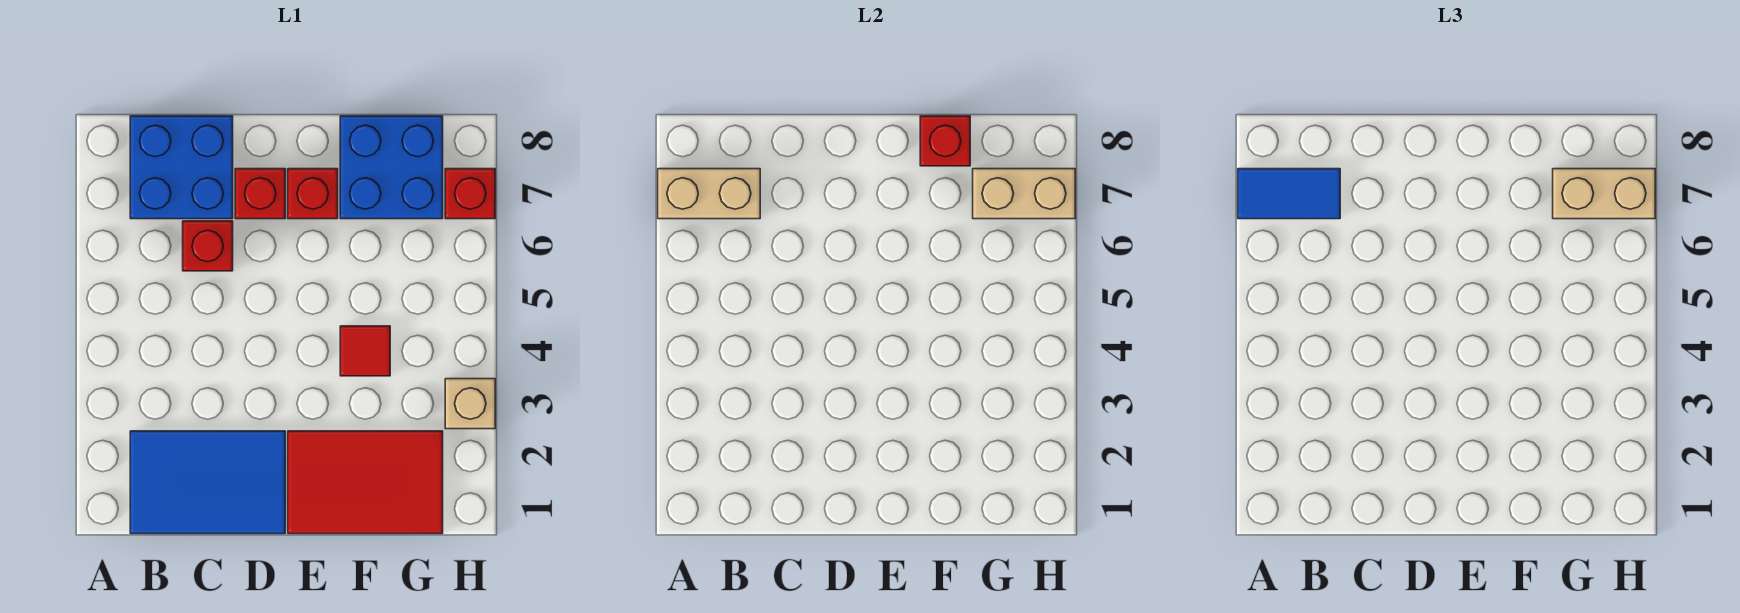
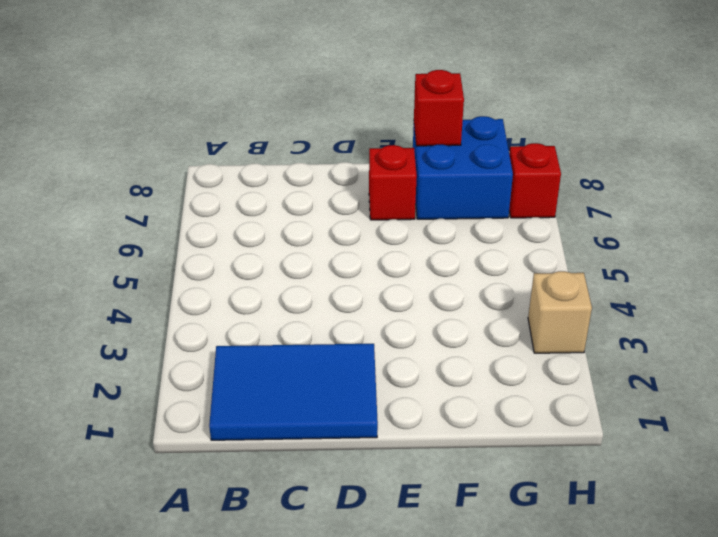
none -> blue brick B7:C8 level 1
none -> red brick C6 level 1
none -> red brick D7 level 1

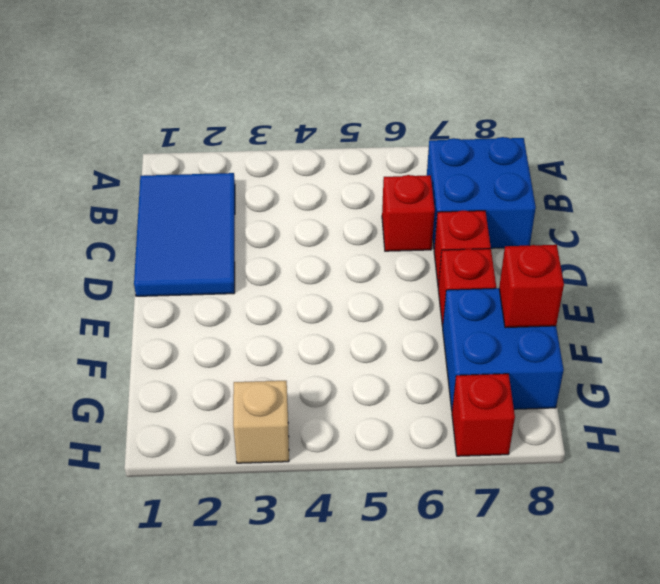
none -> red tile E1:G2 level 1
none -> red tile F4 level 1
none -> tan brick A7:B7 level 2

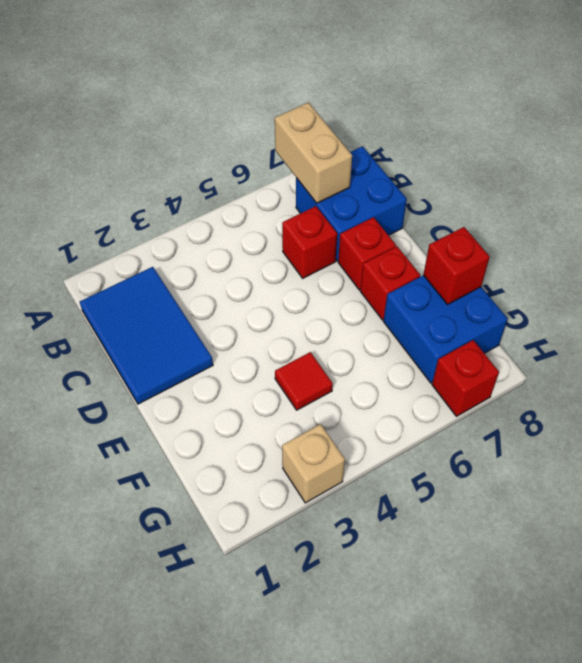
none -> red tile E1:G2 level 1
none -> tan brick G7:H7 level 2
none -> blue tile A7:B7 level 3

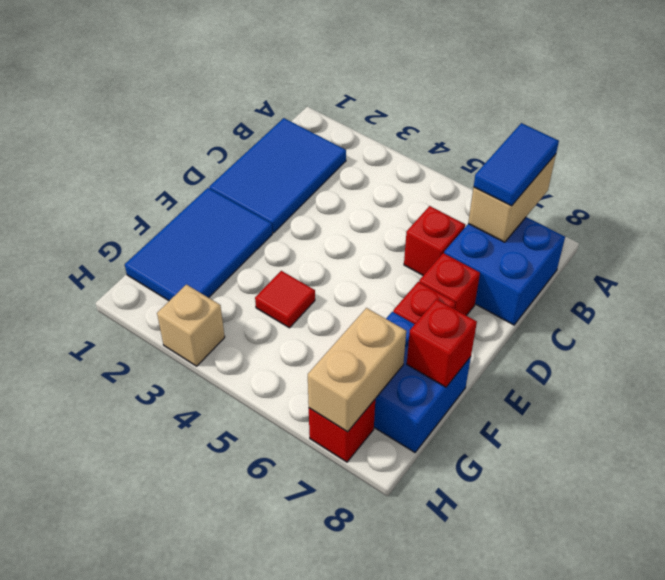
blue tile E1:G2 level 1 -> red tile E1:G2 level 1
none -> tan brick G7:H7 level 3

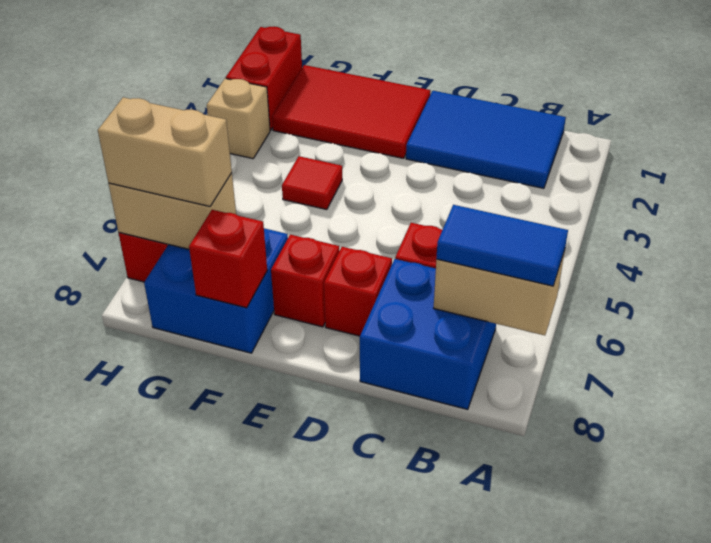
red brick H1:H2 level 1 -> none

